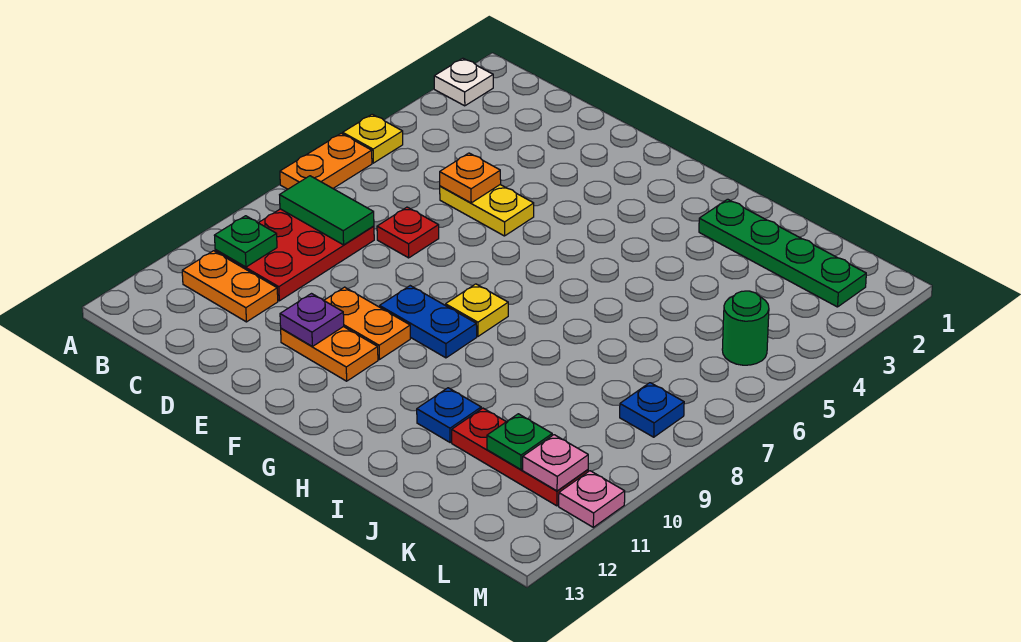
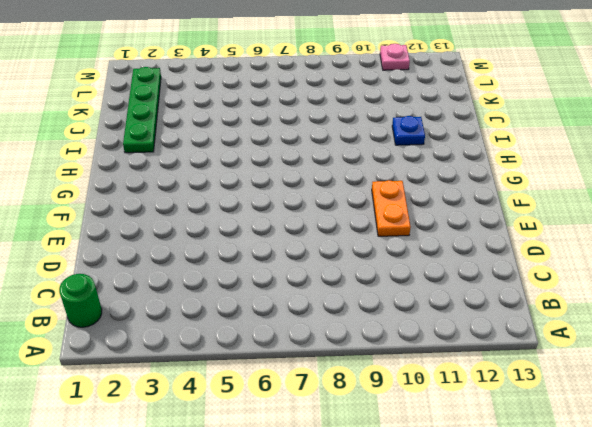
green round brick B1 level 1 -> green round brick L5 level 1
none -> white plate A2 level 1
none -> yellow plate A5 level 1
none -> orange plate A6:A7 level 1

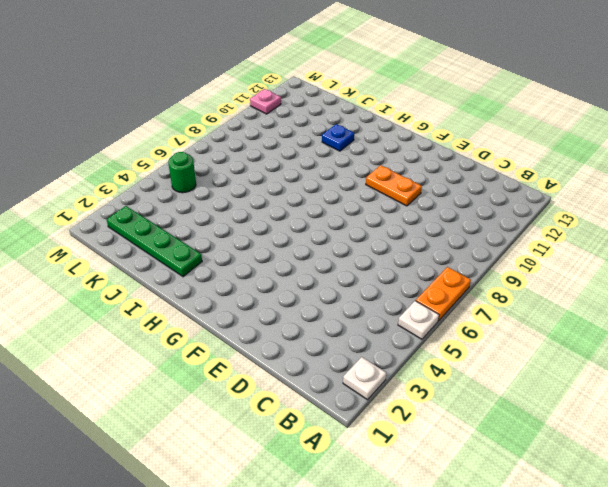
white plate A5 level 1 -> yellow plate A5 level 1
none -> red plate B8:C10 level 1
none -> orange plate B11:C11 level 1
none -> yellow plate D5:E5 level 1

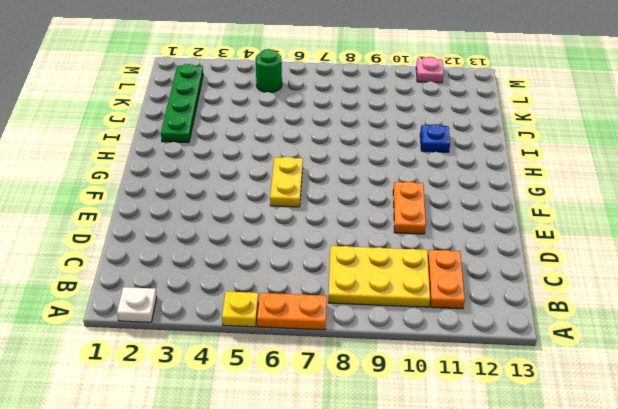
yellow plate B8:C10 level 1 -> red plate B8:C10 level 1
yellow plate F6:G6 level 1 -> yellow plate D5:E5 level 1
none -> red plate D7 level 1
none -> orange plate E11:F11 level 1
none -> blue plate F9:G9 level 1

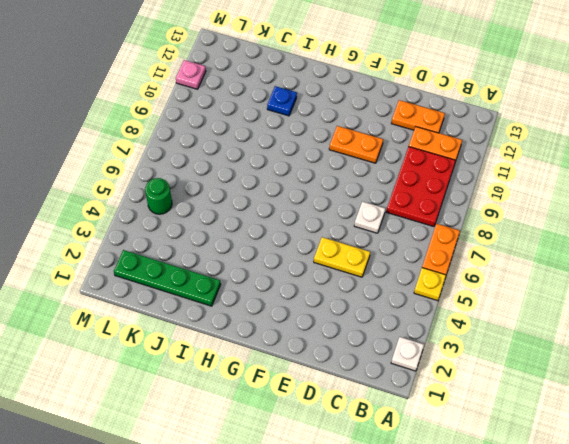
orange plate C12:D12 level 1 -> orange plate E11:F11 level 1
white plate D7 level 1 -> red plate D7 level 1
none -> blue plate F9:G9 level 1
none -> yellow plate G8 level 1
none -> red plate J11:L11 level 1

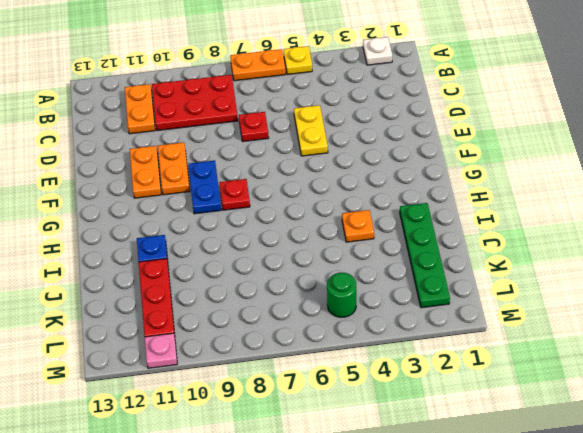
red plate G8 level 1 -> yellow plate G8 level 1
orange plate I4 level 1 -> orange plate D5 level 2
none -> blue plate L8 level 1
none -> green tile B8:C8 level 2
none -> green plate B10 level 2

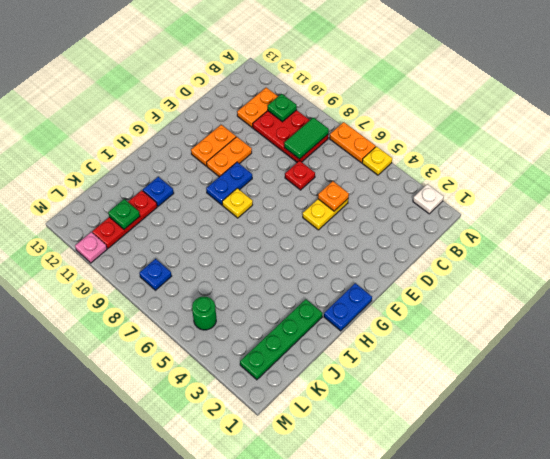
blue plate G1:H1 level 1 -> none
none -> purple plate E11 level 2
none -> pink plate L11 level 2

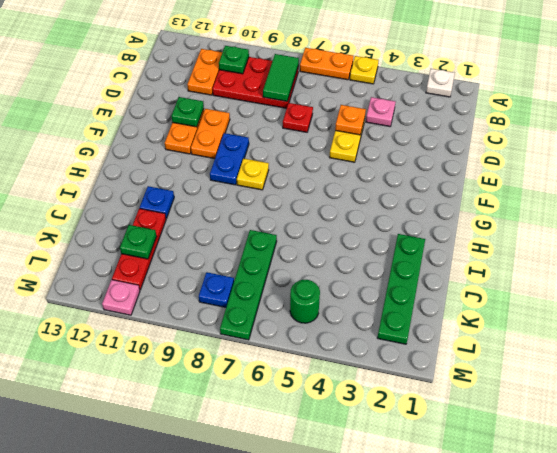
pink plate C4 level 1 -> pink plate L11 level 2
green plate E11 level 2 -> purple plate E11 level 2
green plate J7:M7 level 1 -> none

